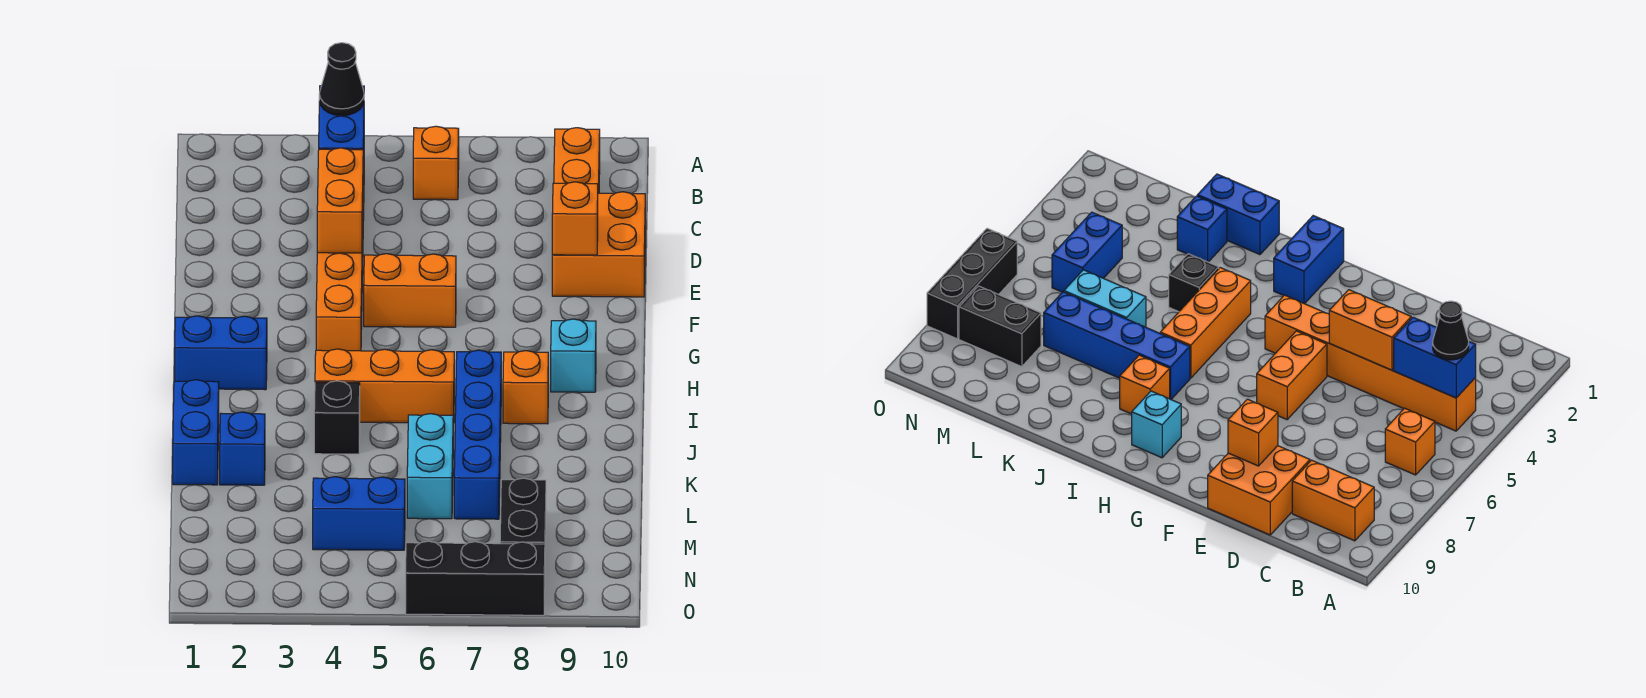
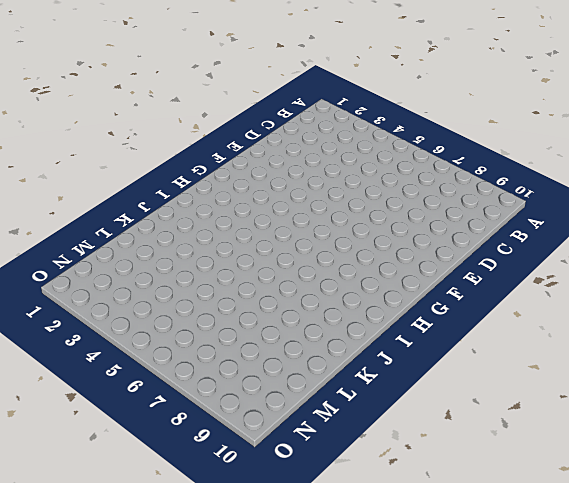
none -> orange brick B4:G4 level 1
none -> orange brick B6 level 1
none -> orange brick B9:C9 level 1

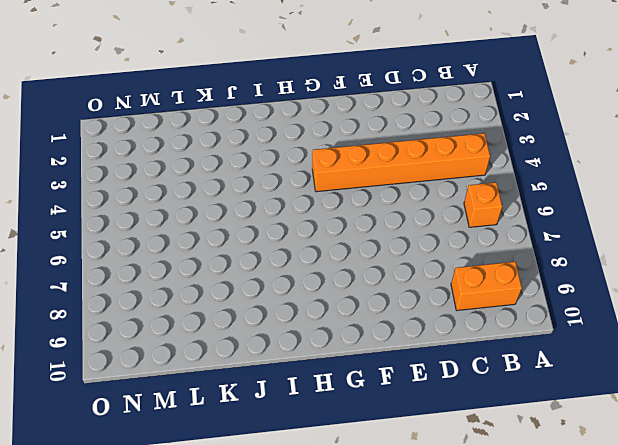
none -> orange brick D9:E10 level 1
none -> orange brick F5:F6 level 1
none -> blue brick H1:H2 level 1

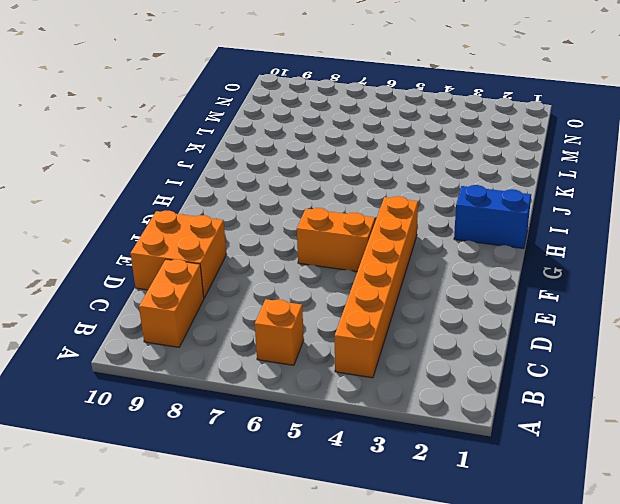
none -> cyan brick H9 level 1
none -> orange brick I4:I6 level 1
none -> blue brick I7:L7 level 1

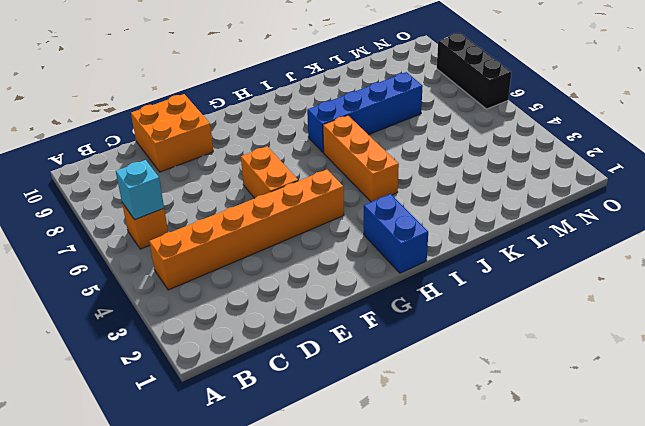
cyan brick B6 level 2 -> cyan brick H9 level 1
none -> orange brick B9:C9 level 1
none -> orange brick I8 level 1
none -> blue brick J1:K1 level 1

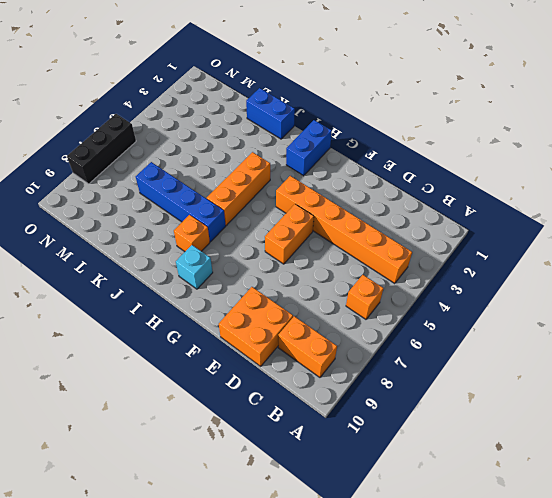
none -> black brick J4 level 1
none -> blue brick K2 level 1
none -> cyan brick K6:L6 level 1

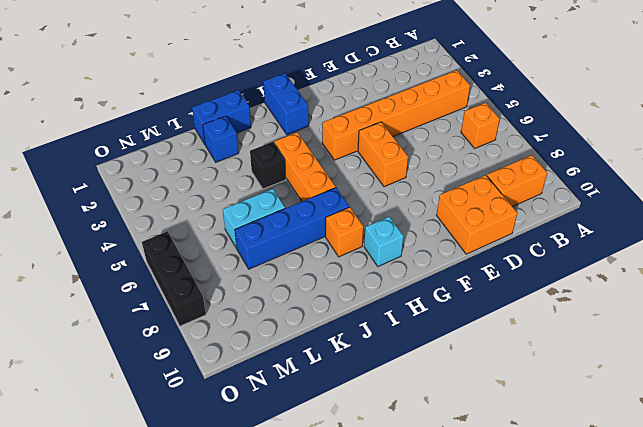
none -> blue brick M4:M5 level 1
none -> black brick M8:N8 level 1
none -> blue brick B4:C4 level 2

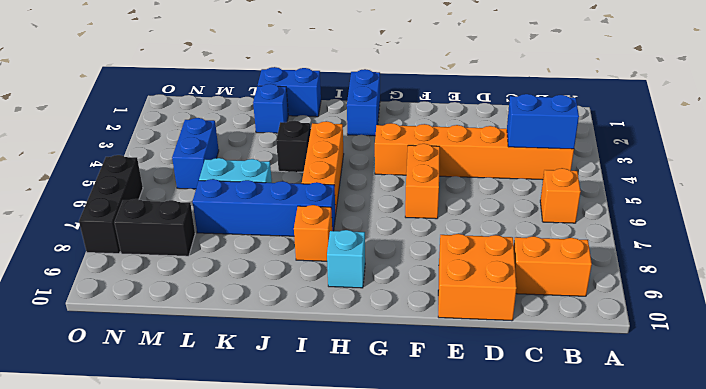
none -> orange brick D4:E4 level 2
none -> orange brick E9 level 2
none -> black cone B4 level 3

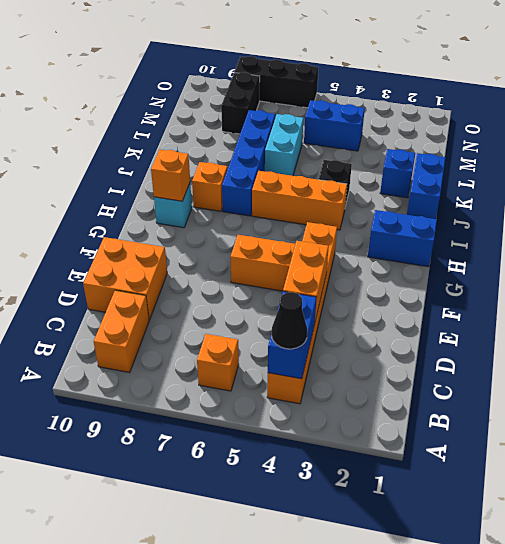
orange brick H9 level 2 -> orange brick E9 level 2

